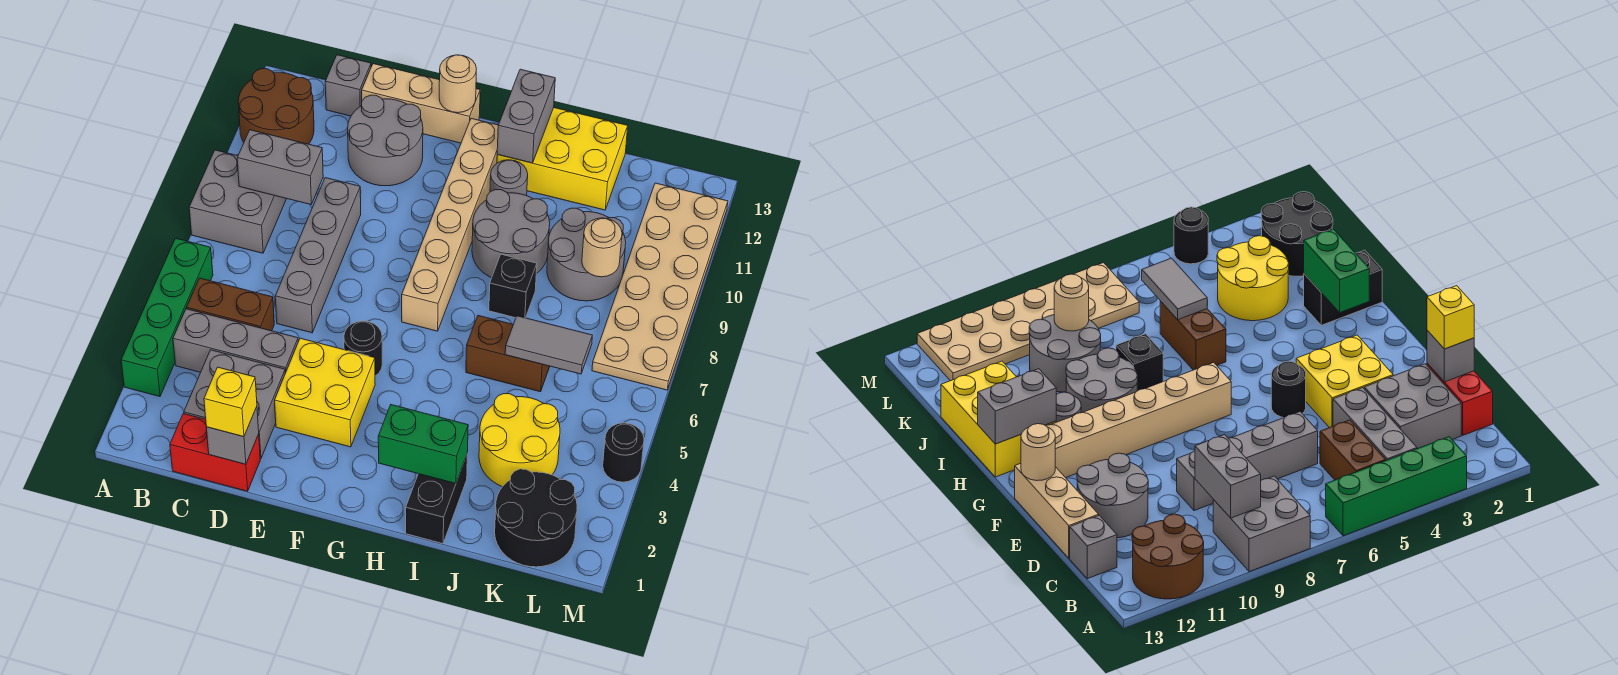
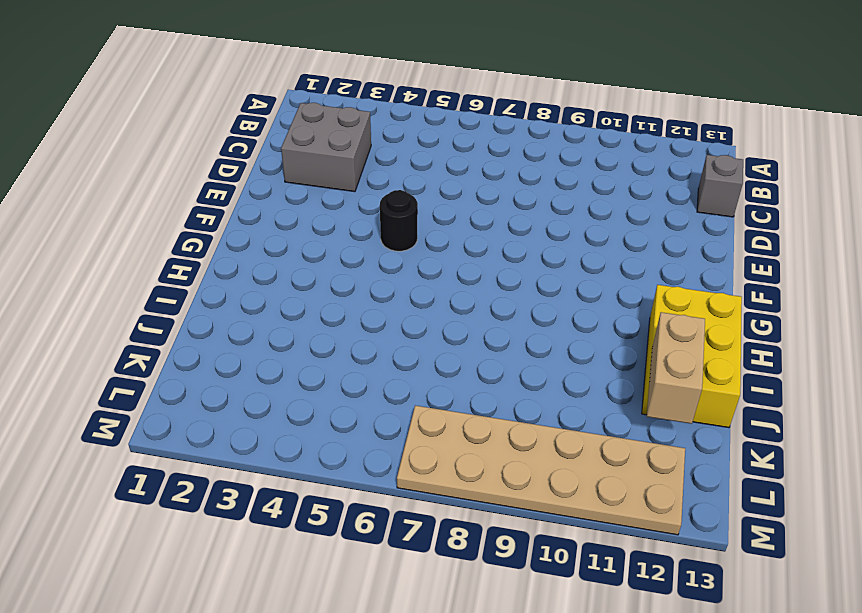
tan brick J12:K12 level 2 -> none
none -> green brick A3:A6 level 1
none -> grey brick A8:B9 level 1
none -> brown round brick A11:B12 level 1
none -> grey brick B4:D4 level 1

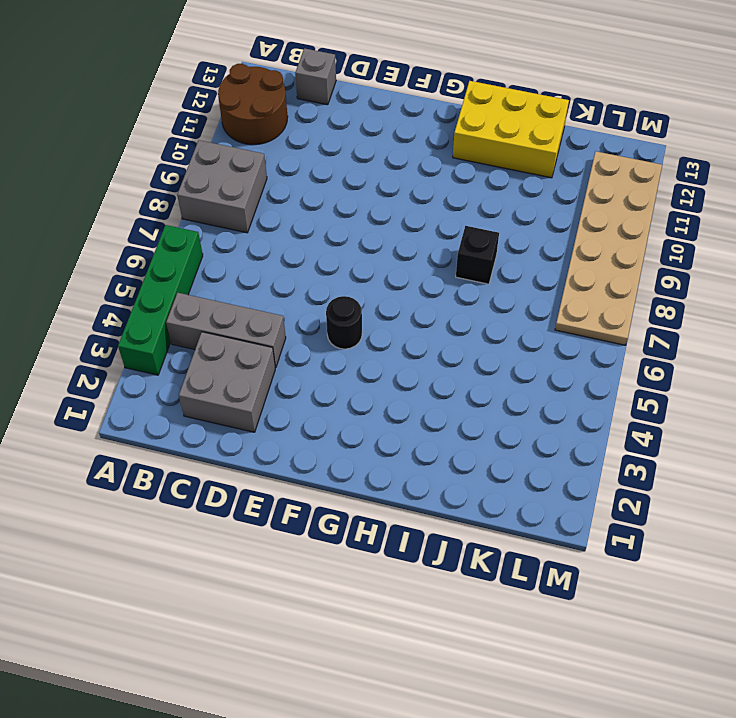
none -> brown brick B5:C5 level 1
none -> red brick C1:D1 level 1
none -> grey brick D6:D9 level 1
none -> grey round brick D11:E12 level 1

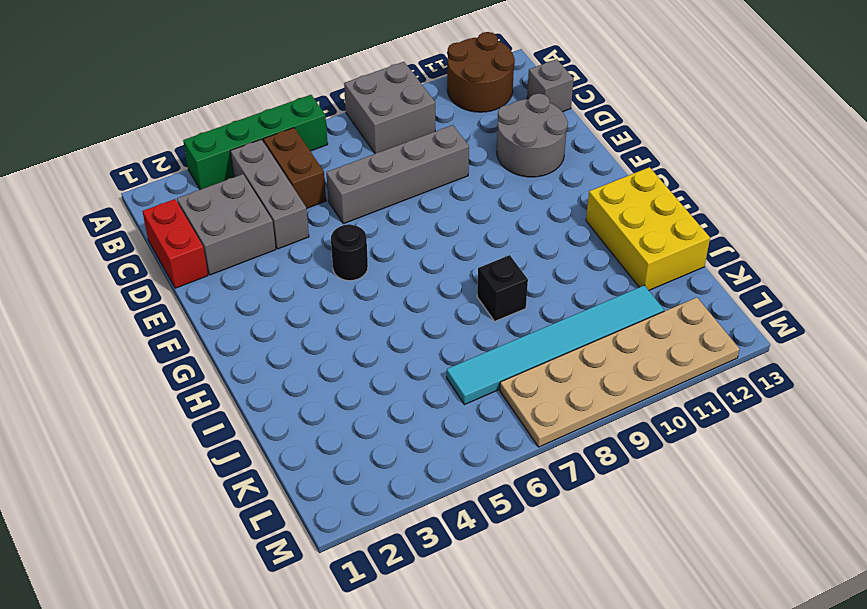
cyan tile K6:K11 level 1 -> grey round brick J9:K10 level 1
none -> tan brick D13:F13 level 1
none -> yellow brick E3:F4 level 1
none -> tan brick G7:G12 level 1
none -> grey round brick H9:I10 level 1

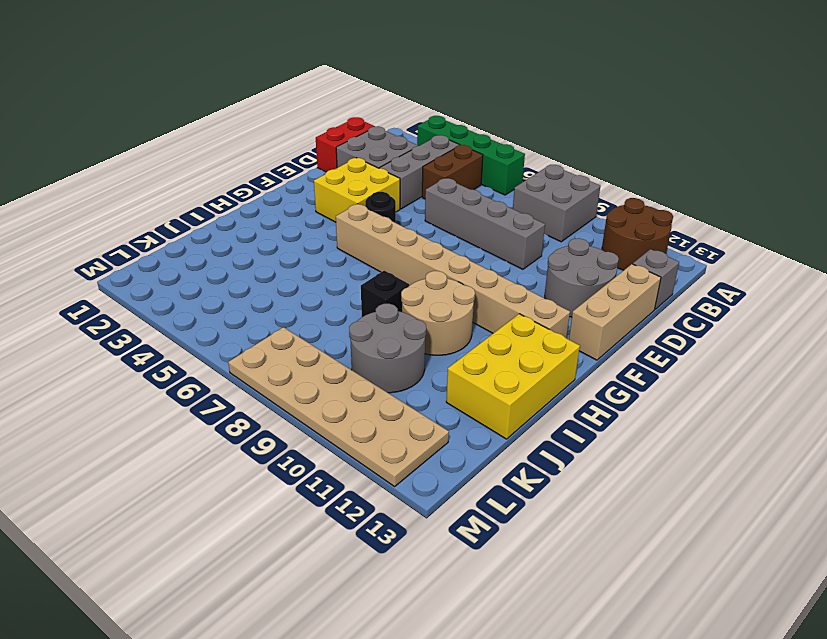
tan brick G5:G12 level 1 -> tan brick G7:G12 level 1
tan round brick H9:I10 level 1 -> grey round brick H9:I10 level 1
none -> grey round brick H11 level 1
none -> black brick I1:I2 level 1
none -> brown brick I6:J6 level 1
none -> yellow round brick J3:K4 level 1

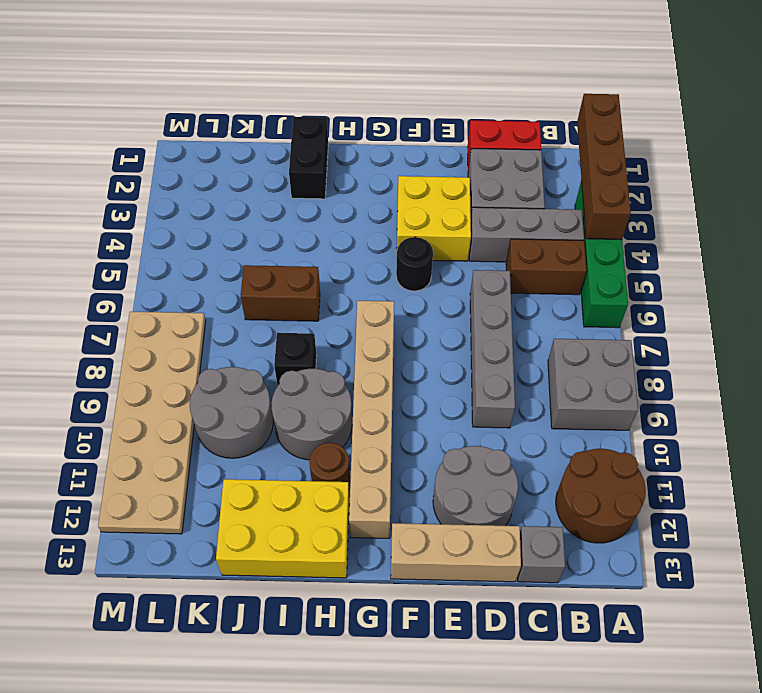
brown brick A1:A4 level 2 -> none
brown round brick H11 level 1 -> grey round brick H11 level 1
none -> yellow round brick J3:K4 level 1
none -> black round brick K1:L2 level 1
none -> black round brick M4 level 1
none -> grey brick B9:C9 level 2

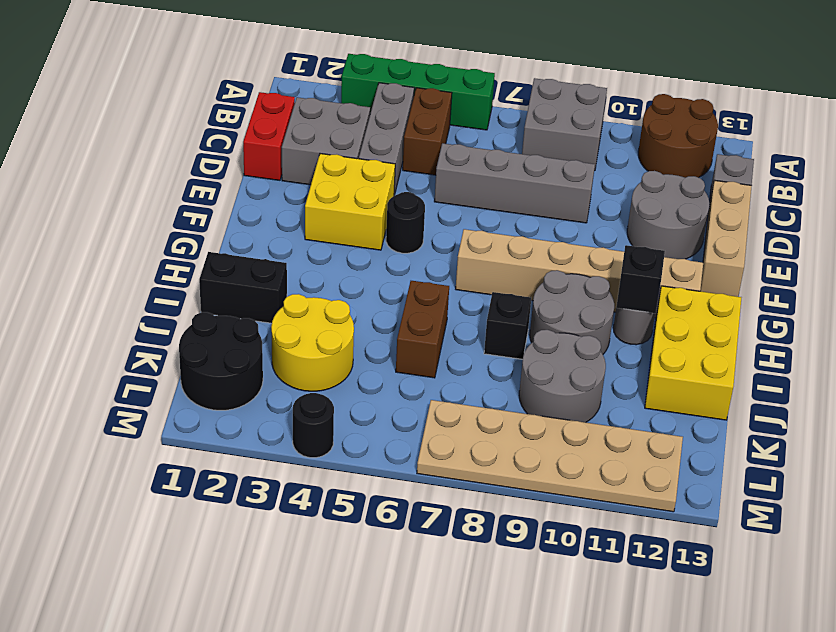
black brick H11 level 2 -> none
none -> grey brick B9:C9 level 2
none -> grey brick D1 level 2
none -> tan round brick F13 level 2
none -> green brick H2:I2 level 2

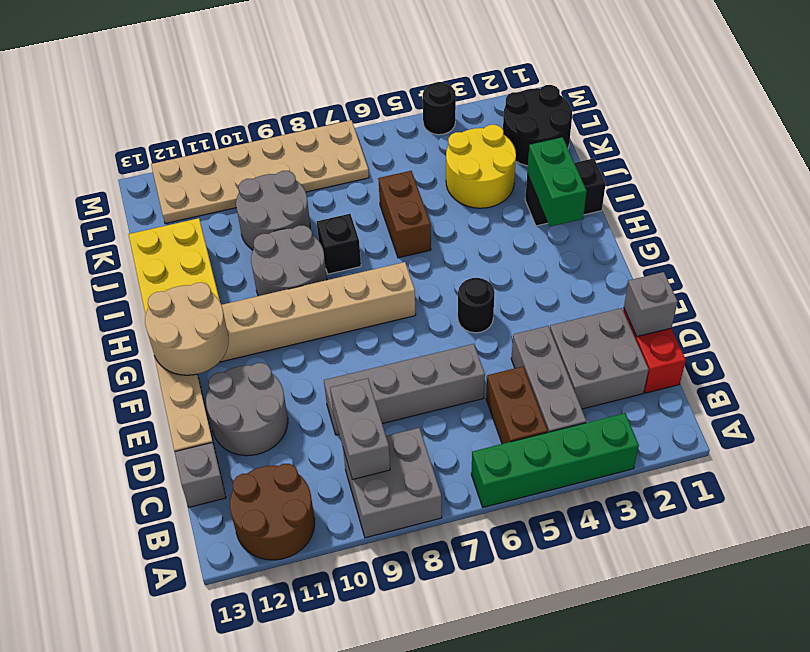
tan round brick F12:G13 level 2 -> tan round brick F13 level 2
none -> yellow brick E3:F4 level 1
none -> grey round brick H11 level 1
none -> grey brick H12:H13 level 2
none -> grey tile J6:K6 level 2

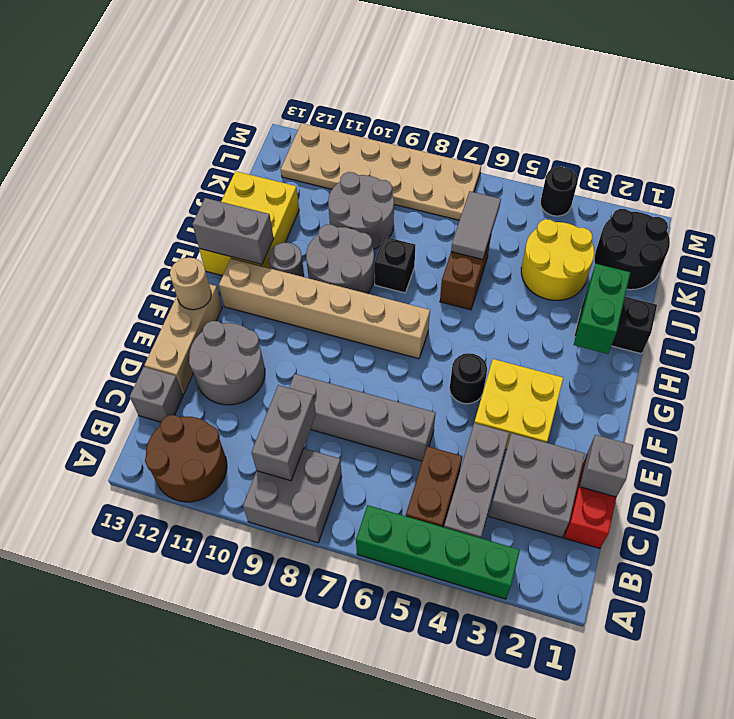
none -> tan round brick K9 level 2
none -> yellow brick D1 level 3

